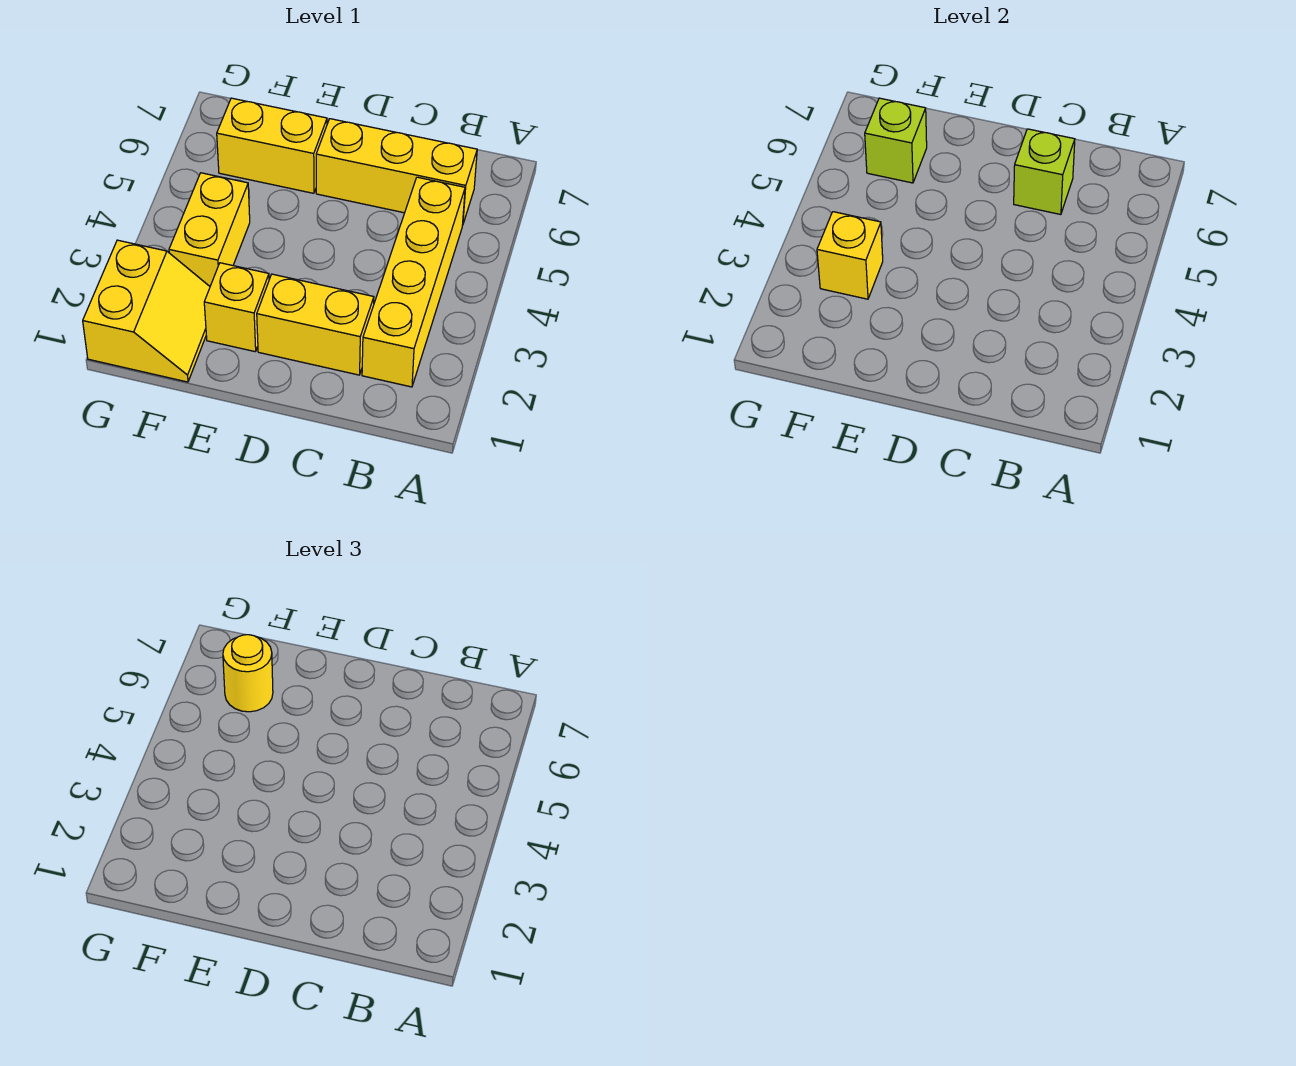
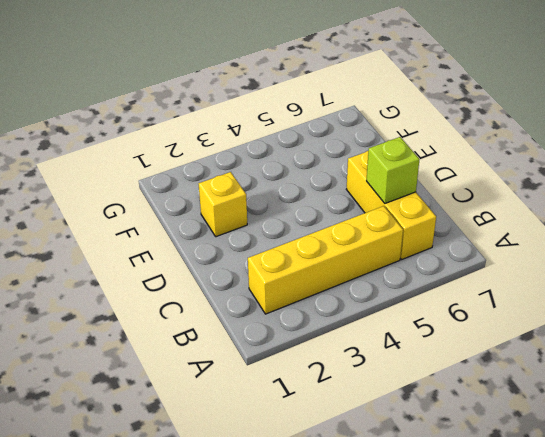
none -> yellow brick C2:D2 level 1
none -> yellow brick E6:F6 level 1

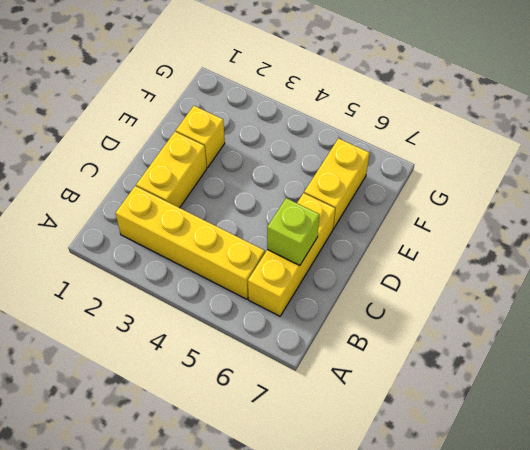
none -> yellow slope F1:G2 level 1 top G
none -> yellow brick F3:F4 level 1

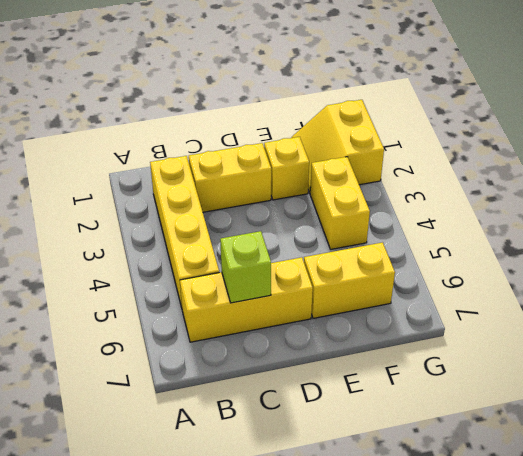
none -> yellow brick F3 level 2
none -> lime brick F6 level 2

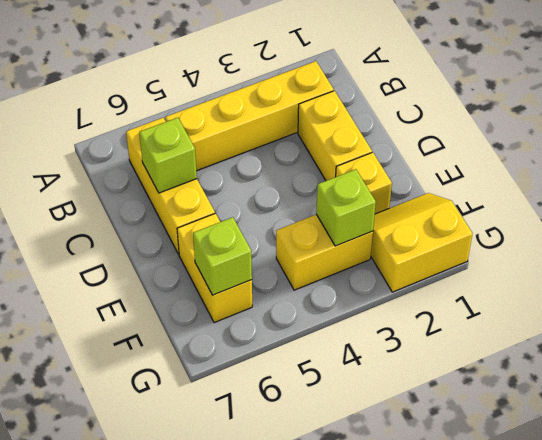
lime brick F3 level 2 -> yellow brick F3 level 2
none -> yellow round brick F6 level 3

